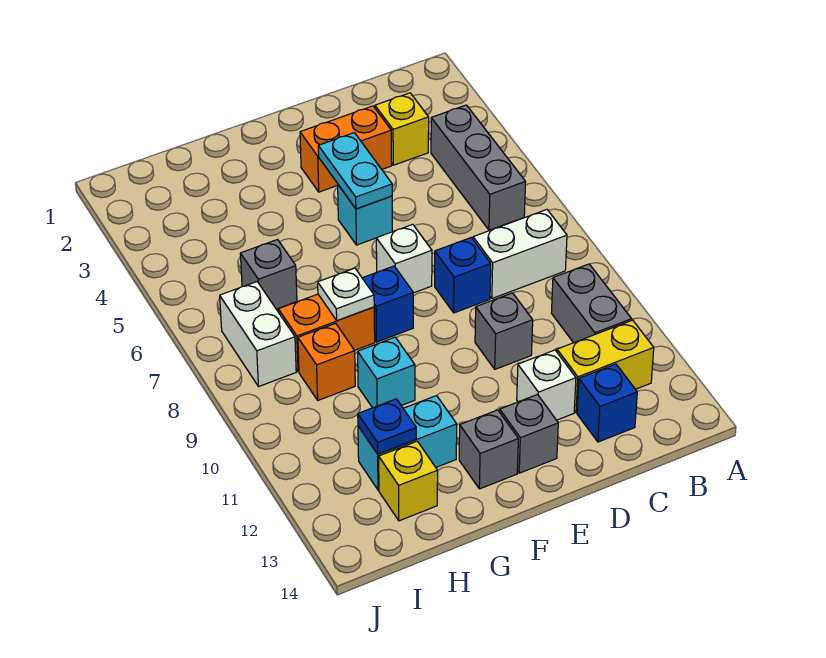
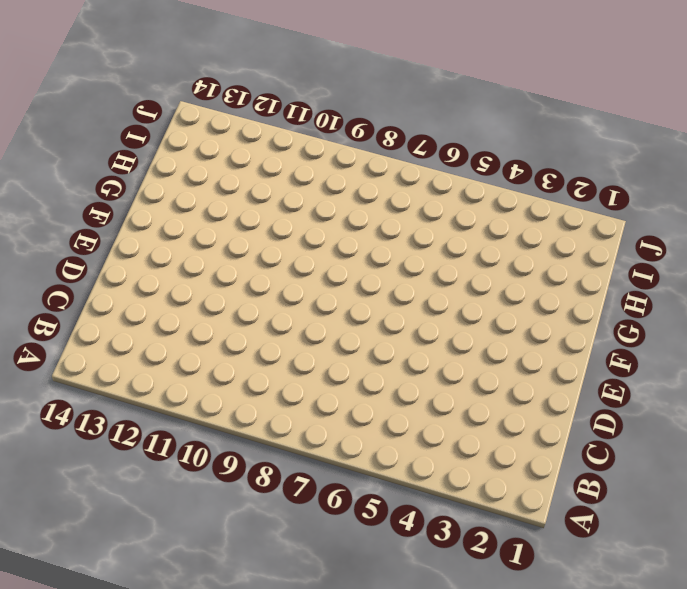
none -> grey brick B4:B6 level 1
none -> white brick B8:C8 level 1
none -> grey brick B10:B11 level 1

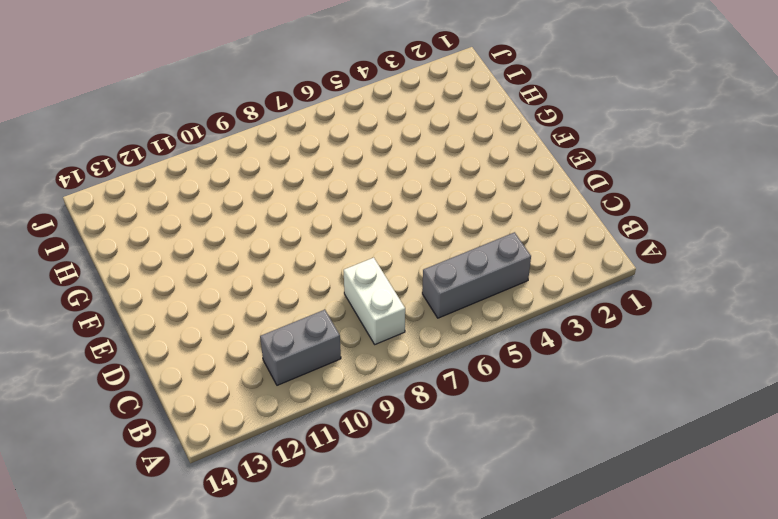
none -> yellow brick B12:C12 level 1
none -> yellow brick C3 level 1
none -> blue brick C13 level 1

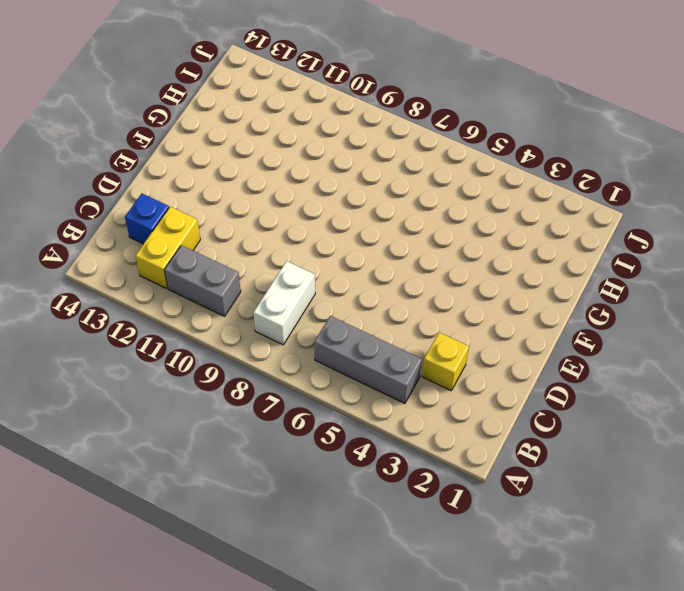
none -> orange brick D3:E3 level 1
none -> blue brick D8 level 1
none -> grey brick D10 level 1

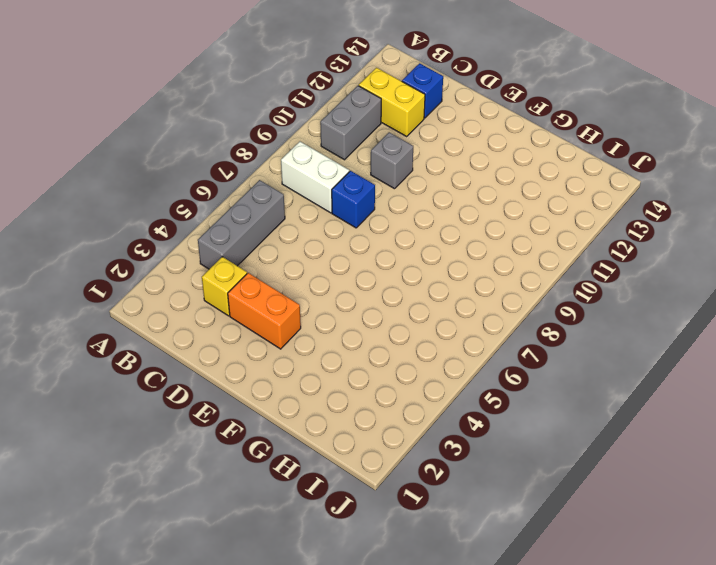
none -> white brick D12 level 1
none -> cyan brick E5 level 1
none -> white brick E7 level 1

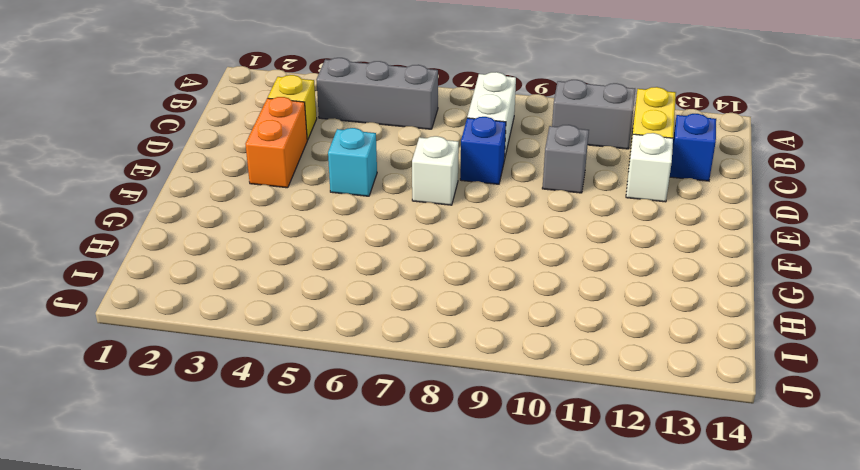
none -> grey brick E13 level 1
none -> blue brick F8 level 1
none -> grey brick F13 level 1

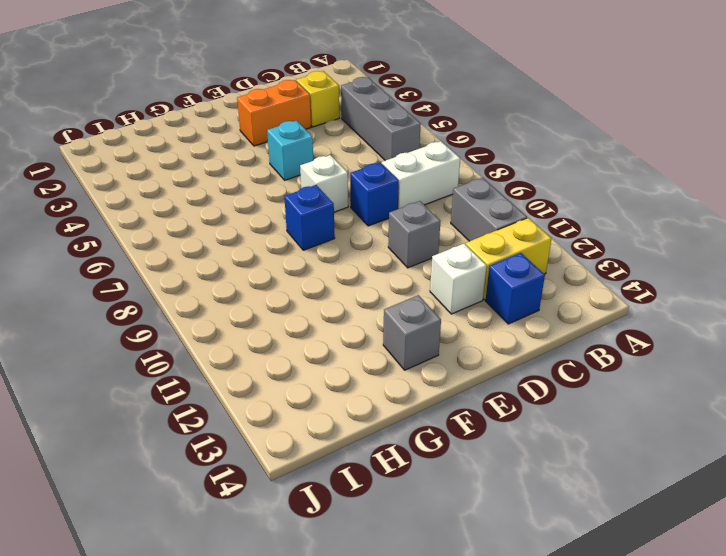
none -> grey brick E13 level 1
none -> orange brick G8:H8 level 1
none -> cyan brick G10 level 1

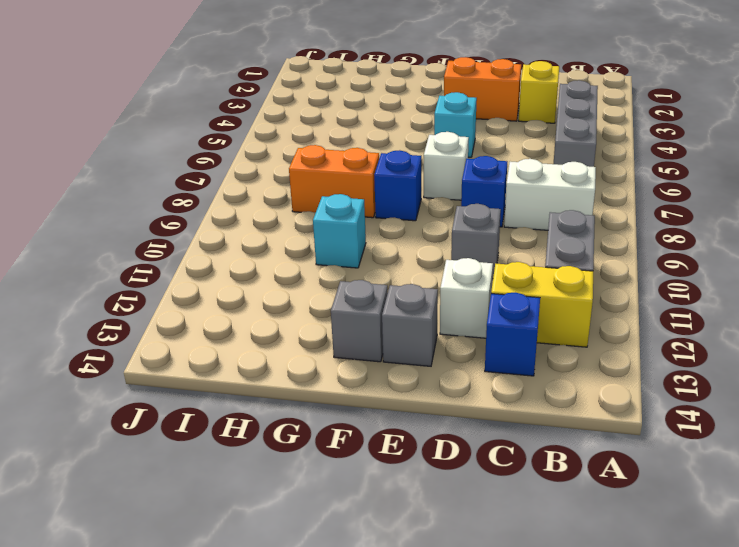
none -> cyan brick G12:H12 level 1
none -> grey brick H6 level 1
none -> orange brick H9 level 1

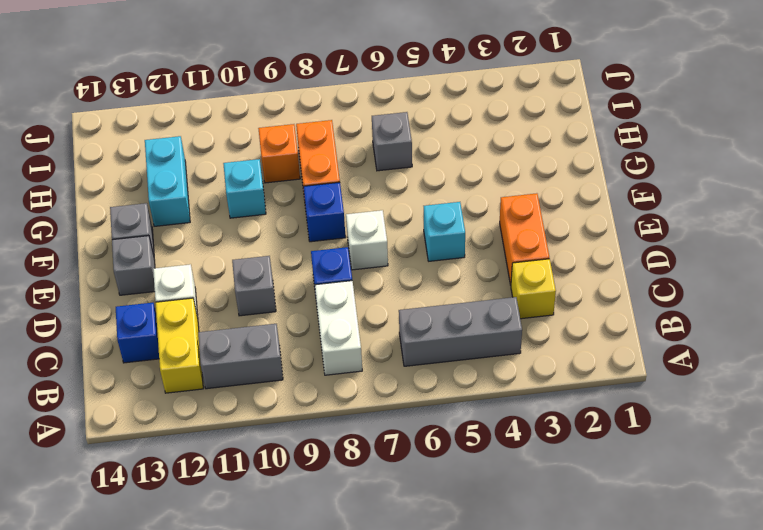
none -> yellow brick H13 level 1
none -> white brick I7:I8 level 1
none -> cyan plate E4:E5 level 2

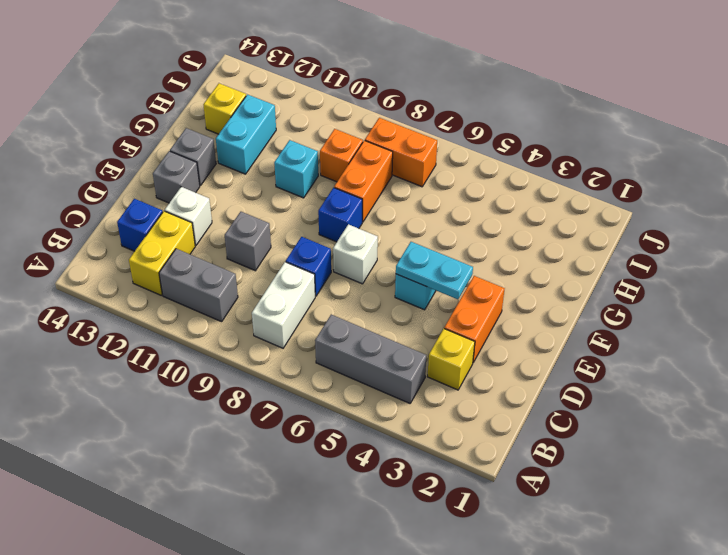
orange brick I7:I8 level 1 -> white brick I7:I8 level 1
none -> grey brick H6 level 1
none -> white plate G8 level 2
none -> blue plate H12 level 2

